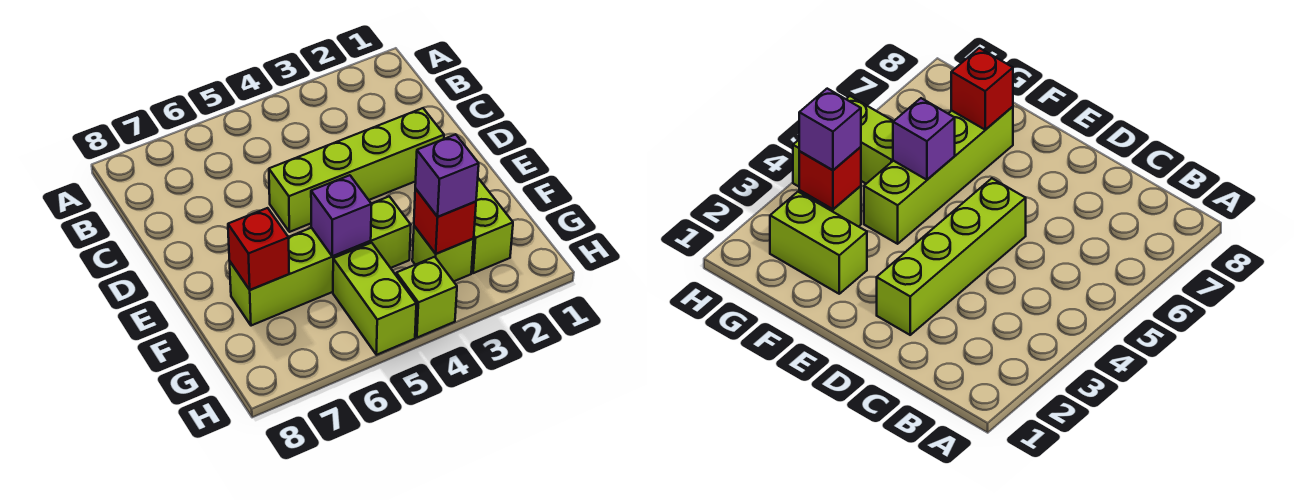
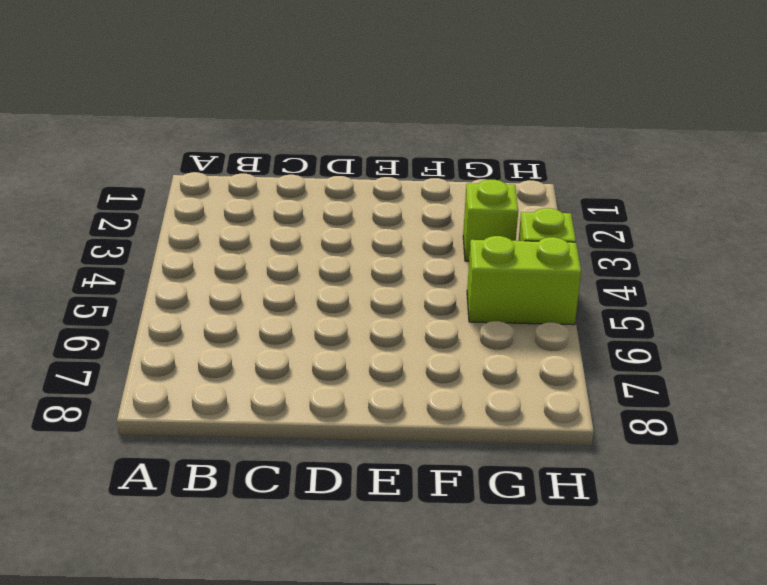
none -> lime brick D2:D5 level 1
none -> lime brick F2:G2 level 1

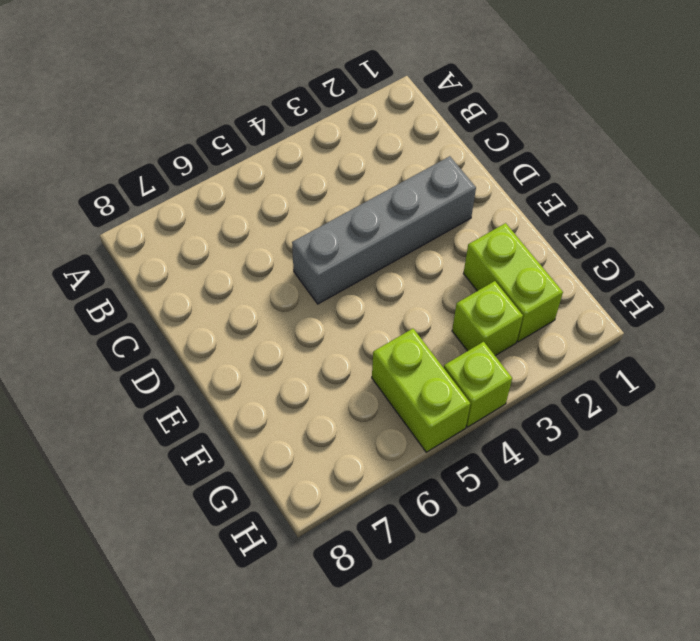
grey brick D2:D5 level 1 -> lime brick D2:D5 level 1
none -> lime brick F4:F7 level 1
none -> purple brick F5 level 2

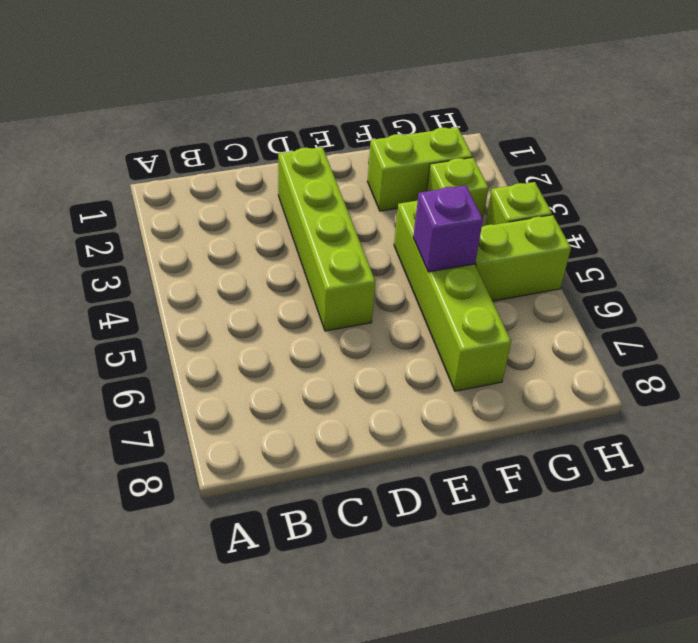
none -> red brick F7 level 2
none -> red brick G3 level 2

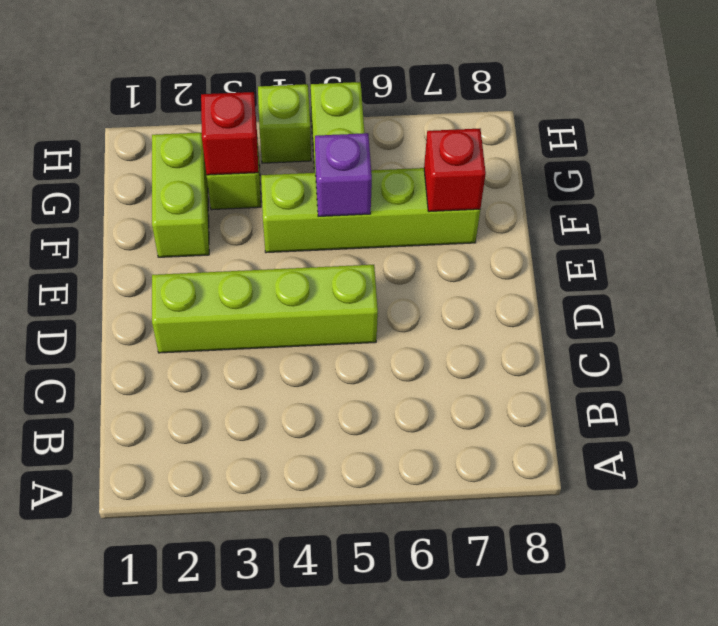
none -> purple brick G3 level 3

